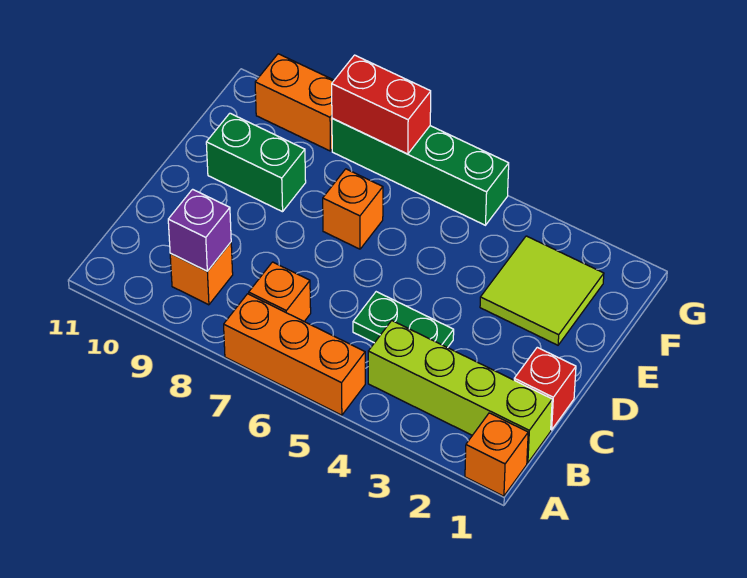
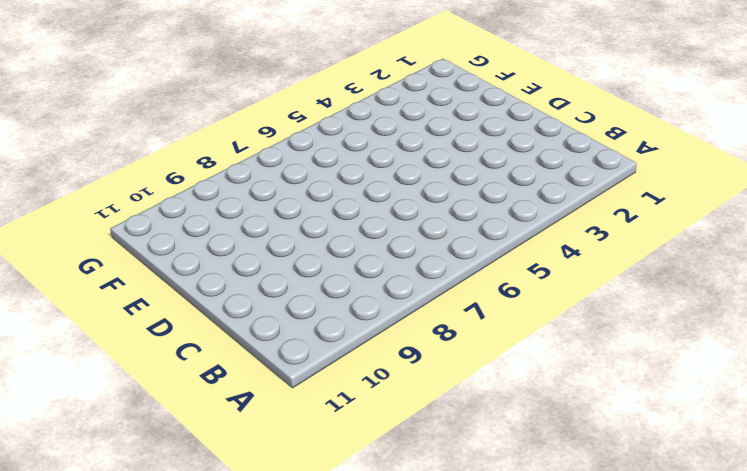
none -> orange brick A1 level 1
none -> orange brick A5:A7 level 1
none -> lime brick B1:B4 level 1

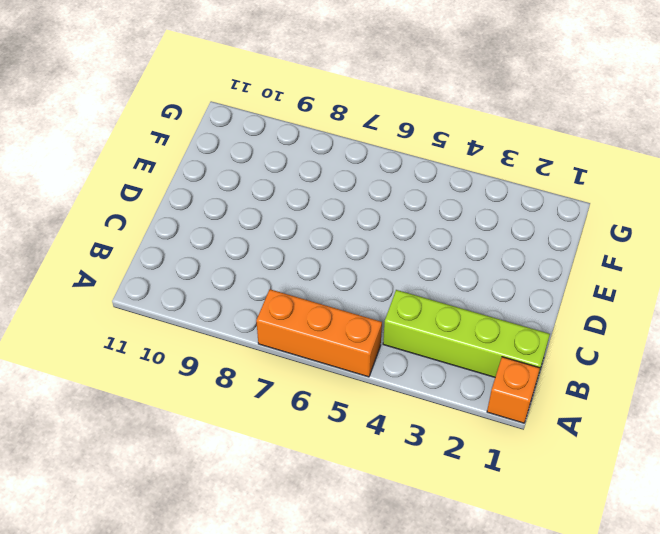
none -> orange brick B7 level 1
none -> orange brick B9 level 1
none -> red brick C1 level 1

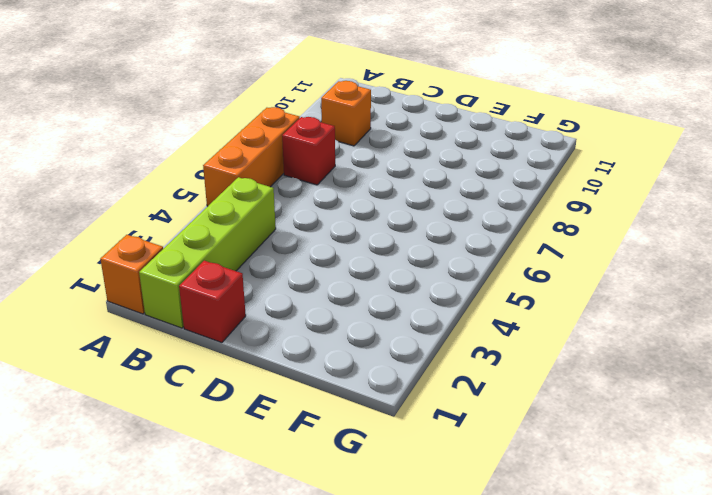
red brick B7 level 1 -> orange brick B7 level 1
none -> green plate C4:C5 level 1
none -> lime tile E2:F3 level 1
none -> orange brick E7 level 1

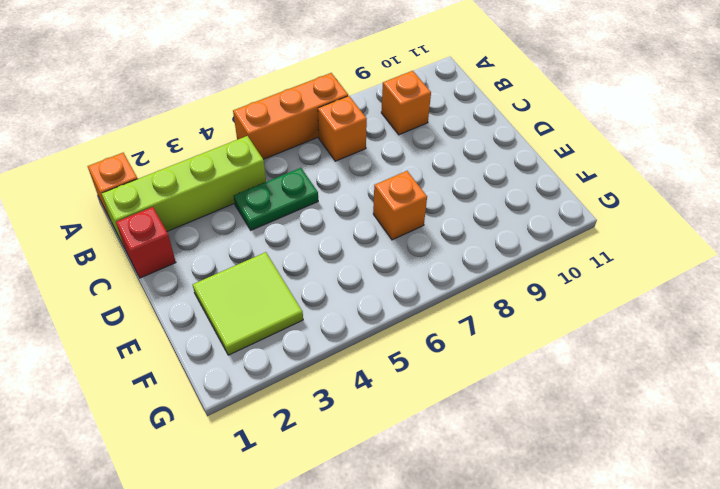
none -> green brick E9:E10 level 1
none -> green brick G5:G8 level 1
none -> orange brick G9:G10 level 1

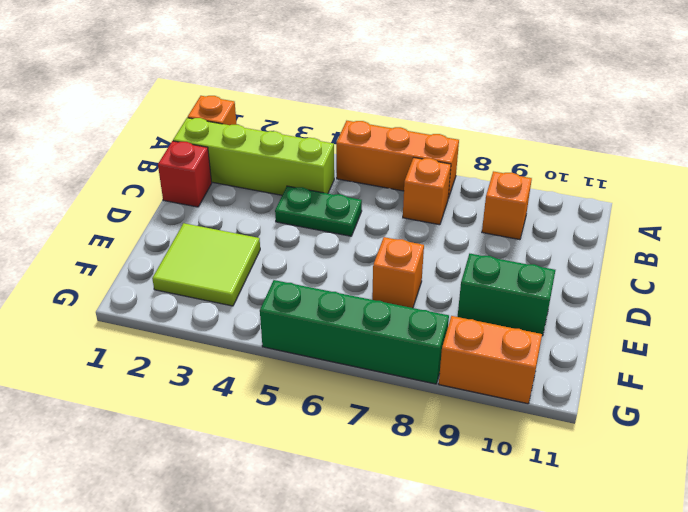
none -> purple brick B9 level 2
none -> red brick G7:G8 level 2

